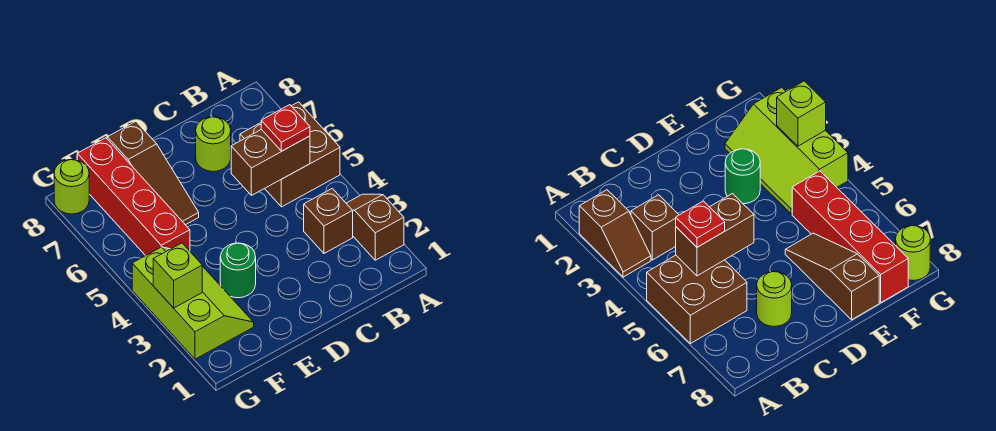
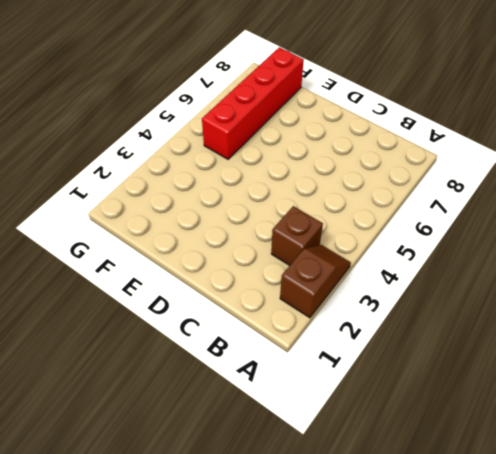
none -> brown brick A5:B6 level 1
none -> lime round brick C7 level 1
none -> green round brick E3 level 1

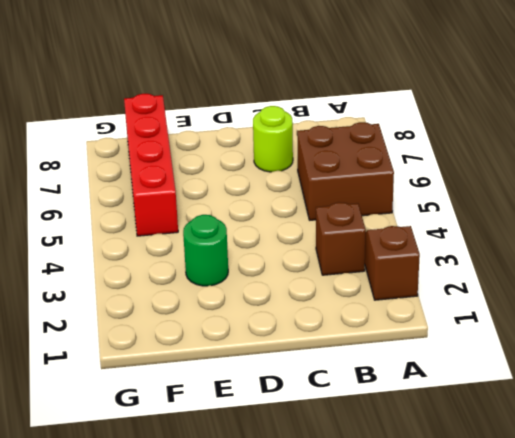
none -> brown slope E6:E8 level 1 top 8
none -> lime slope F2:G4 level 1 top G
none -> lime round brick G8 level 1

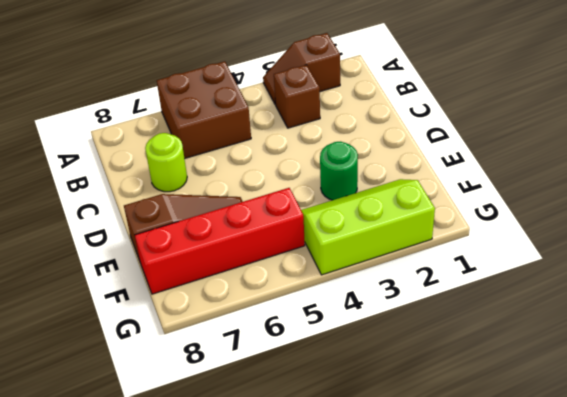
none -> lime round brick G8 level 1
none -> brown brick B5:C5 level 2
none -> lime brick G3 level 2

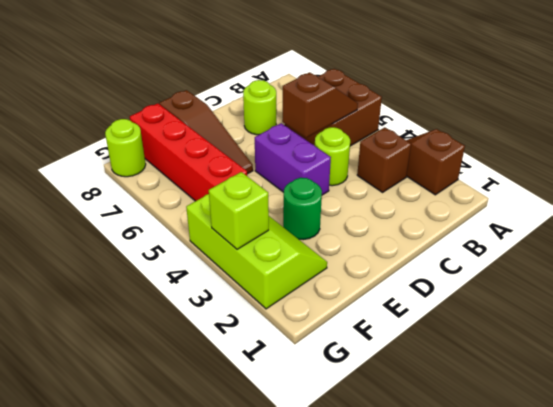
brown slope B5:C5 level 2 top C -> brown brick B5:C5 level 2
lime round brick C4 level 1 -> none
purple brick D4:D5 level 1 -> none
none -> red plate B5 level 3

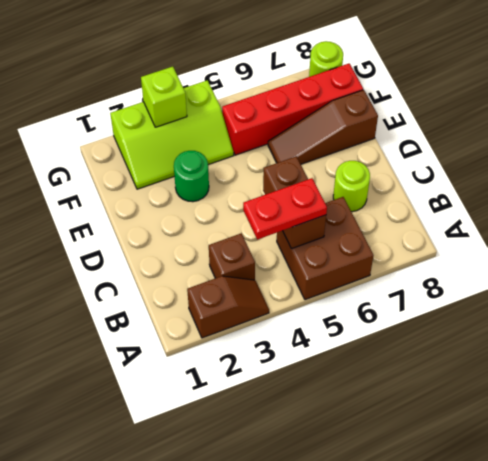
red plate B4:B5 level 3 -> red plate B5 level 3

